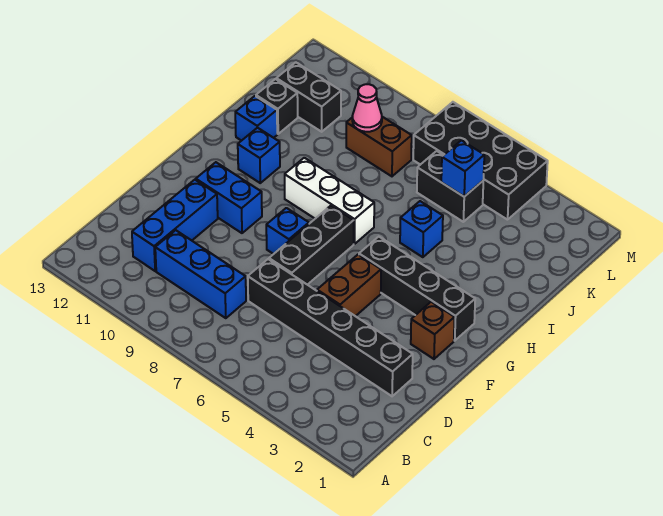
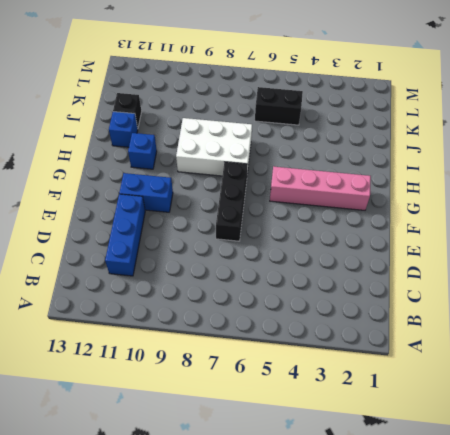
pink brick G2:G5 level 1 -> black brick G2:G5 level 1
white brick H7:I9 level 1 -> white brick H7:H9 level 1
none -> blue brick C8:C10 level 1
none -> black brick D2:D7 level 1
none -> brown brick E5:F5 level 1

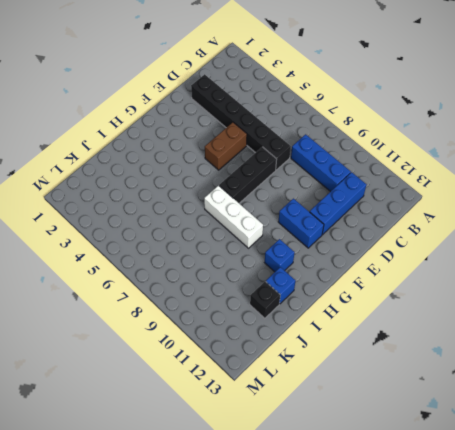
none -> brown brick F2 level 1
none -> blue brick F8 level 1
none -> black brick G2:G5 level 1

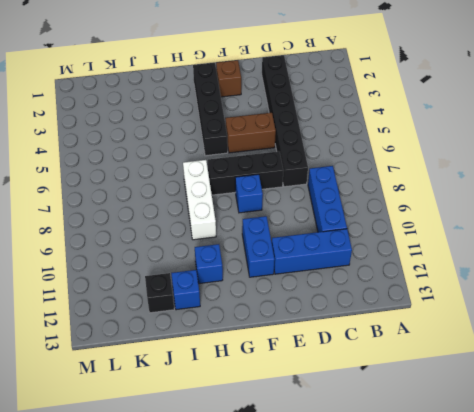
none -> blue brick I5 level 1
none -> black brick K5:K6 level 1
none -> brown brick K8:K9 level 1

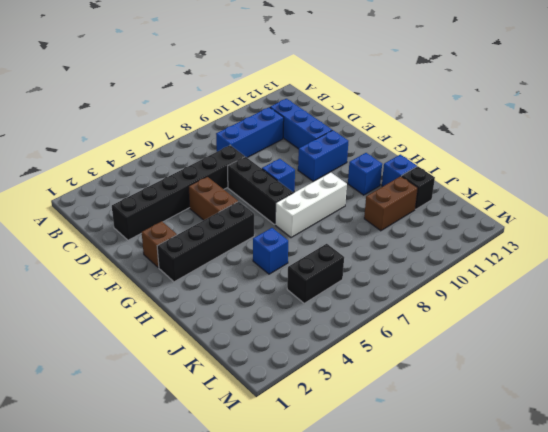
brown brick J10:J11 level 1 -> brown brick K8:K9 level 1
none -> black brick K11:K12 level 1
none -> black brick L4:M7 level 1
none -> blue brick K5 level 2

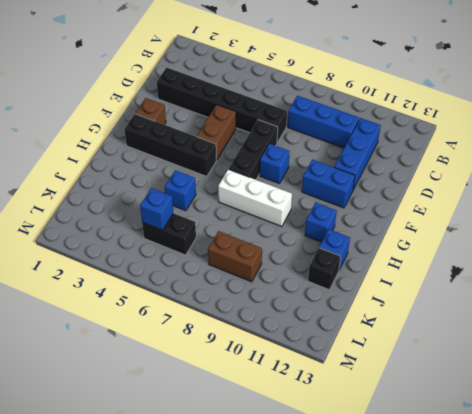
none -> black brick K11:K12 level 1
none -> black brick L4:M7 level 1
none -> pink cone K9 level 2

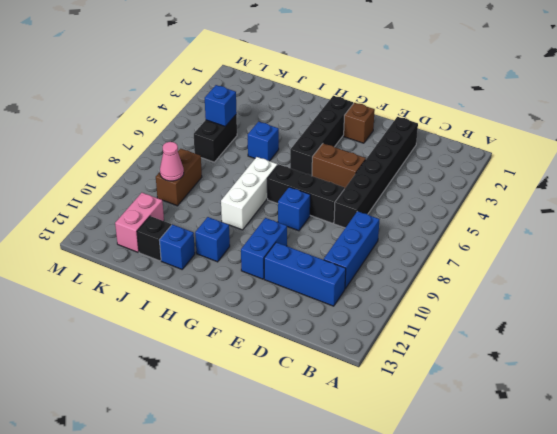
pink brick K11:K12 level 1 -> black brick K11:K12 level 1
none -> black brick L4:M7 level 1

